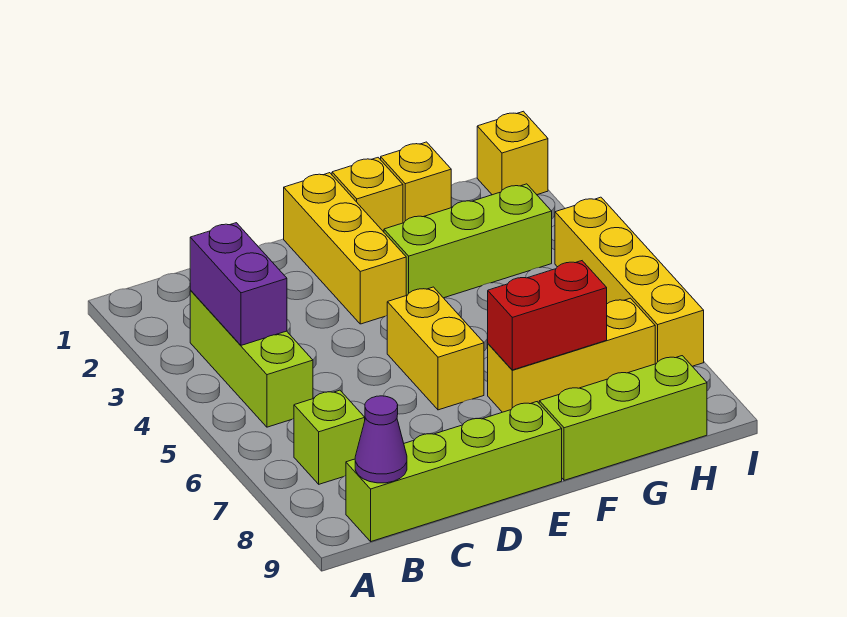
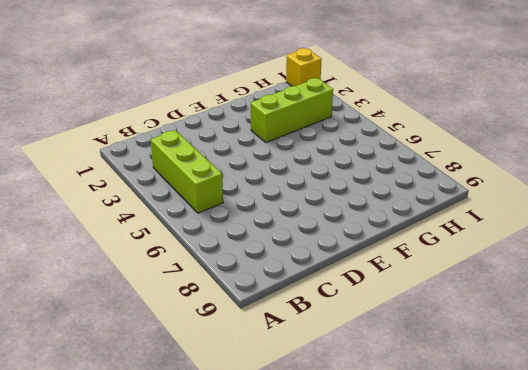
none -> lime brick B7 level 1
none -> lime brick B9:E9 level 1
none -> yellow brick E1:E3 level 1

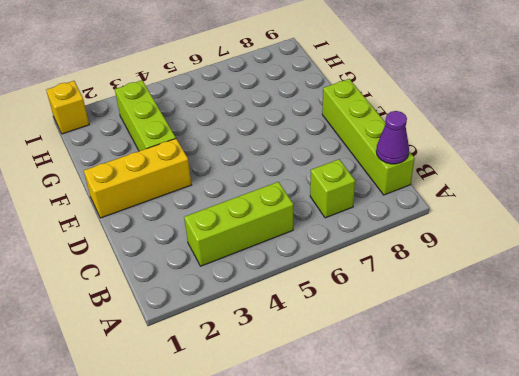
none -> yellow brick E5:E6 level 1
none -> yellow brick F1 level 1
none -> yellow brick F7:H7 level 1

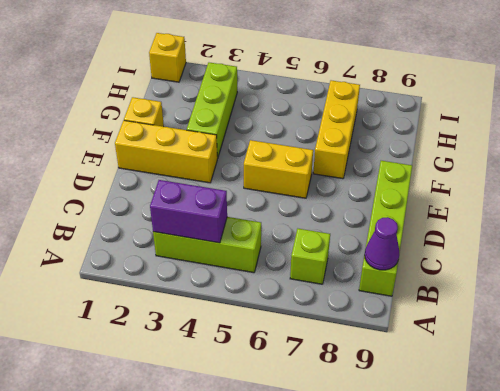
none -> lime brick F9:H9 level 1
none -> yellow brick G1 level 1
none -> yellow brick I4:I7 level 1

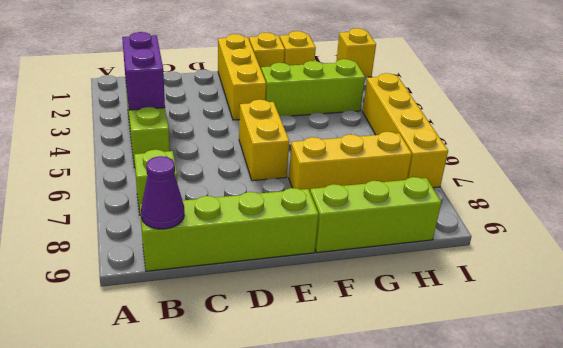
none -> red brick F7:G7 level 2

